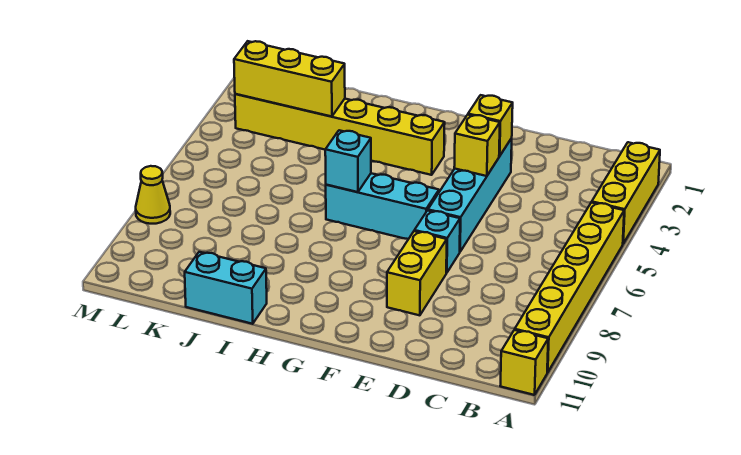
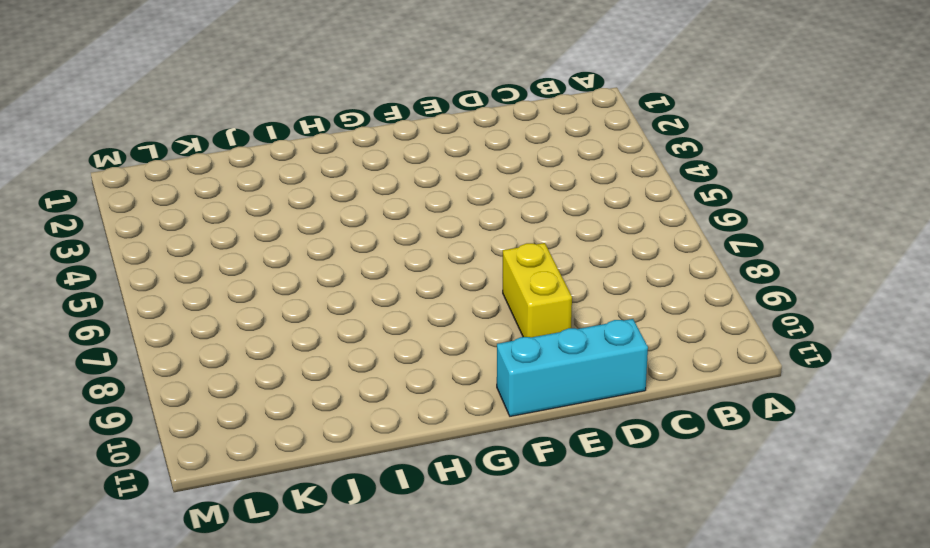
cyan brick D11:F11 level 1 -> cyan brick F6:H6 level 1
none -> yellow brick A2:A4 level 1
none -> yellow brick A5:A10 level 1
none -> yellow brick A11 level 1

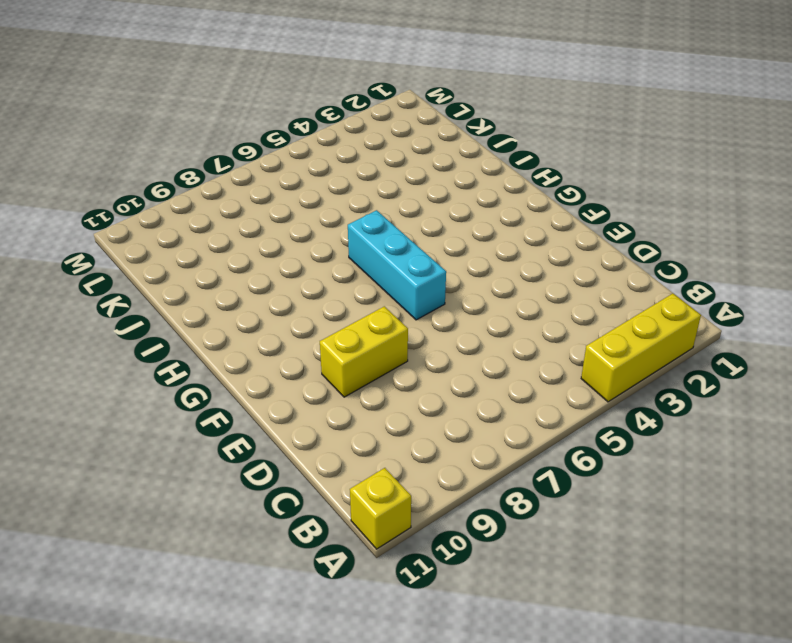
none -> yellow brick A5:A10 level 1
none -> cyan brick E3:E6 level 1
none -> cyan brick E7 level 1

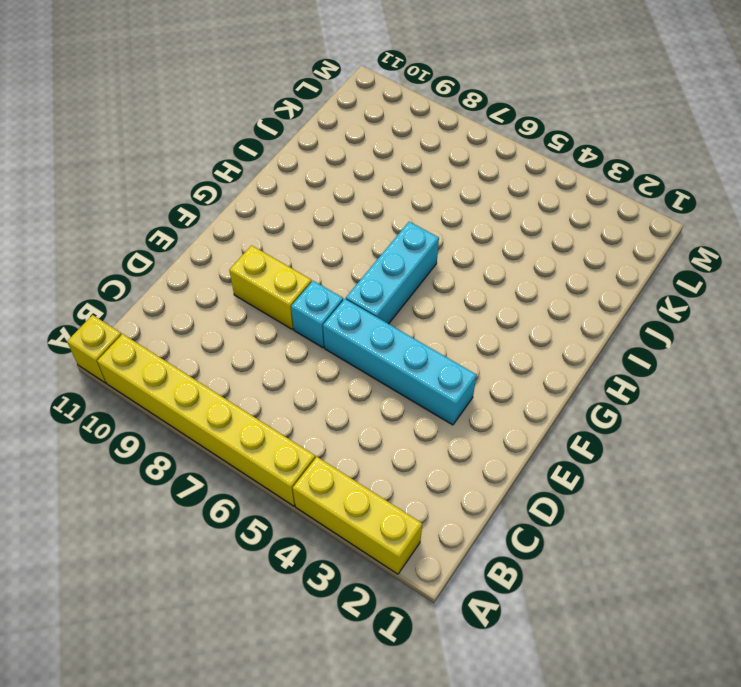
none -> yellow brick G3:L3 level 1
none -> cyan brick I11:J11 level 1
none -> yellow cone M8 level 1

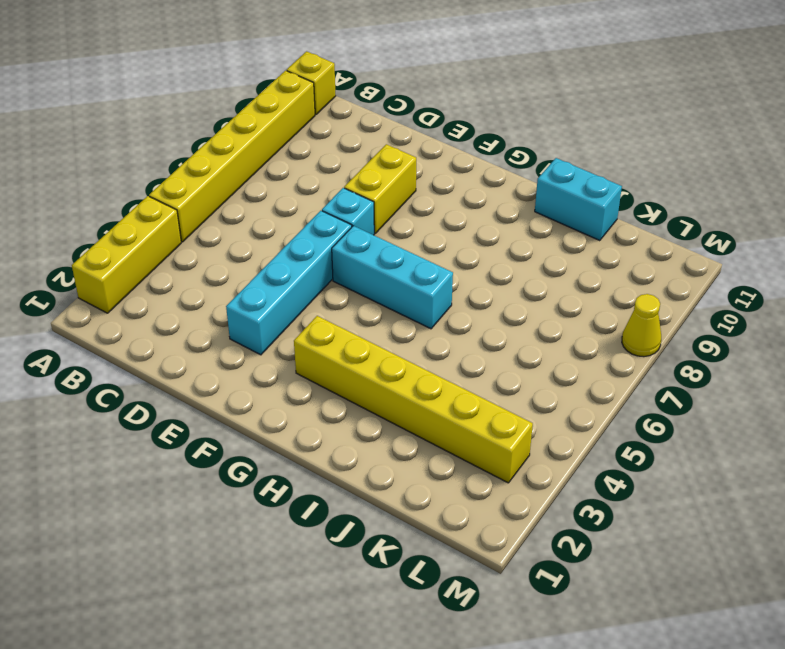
none -> yellow brick E3 level 2
none -> yellow brick E4 level 2
none -> cyan brick H6 level 2

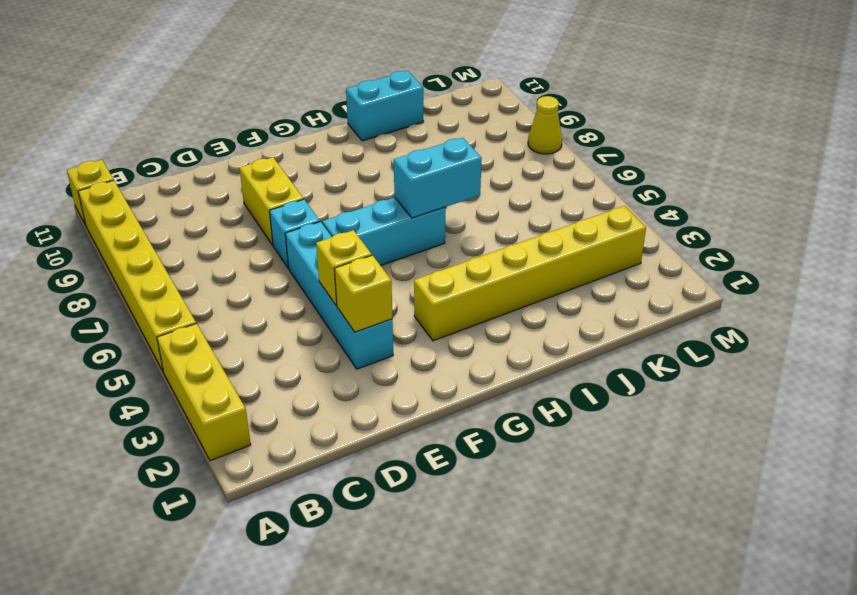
cyan brick H6:I6 level 2 -> cyan brick H6 level 2
none -> yellow brick J3:L3 level 2

